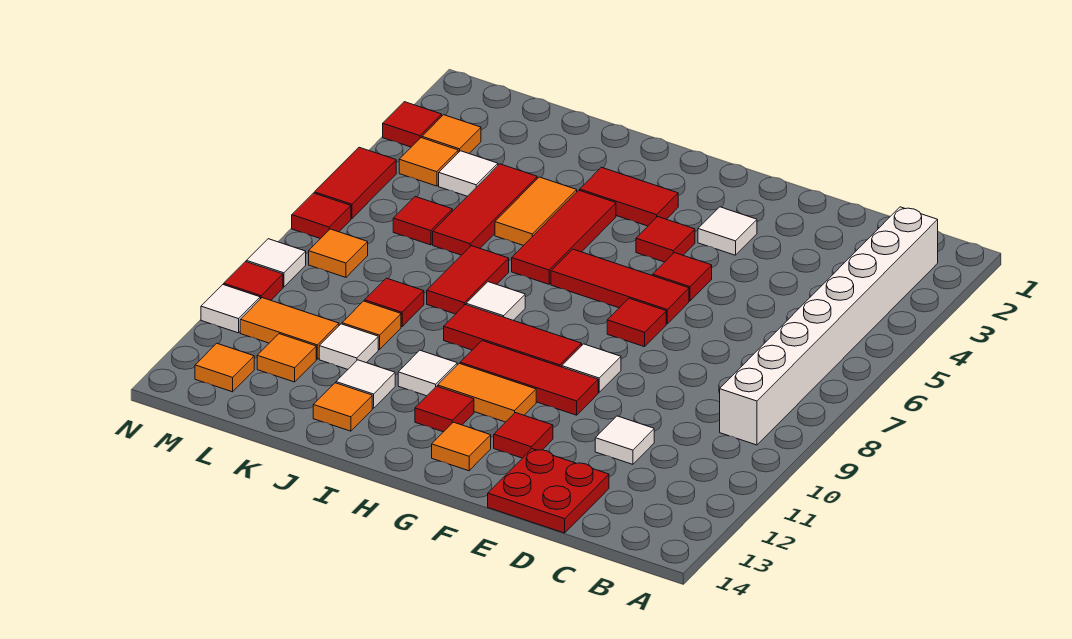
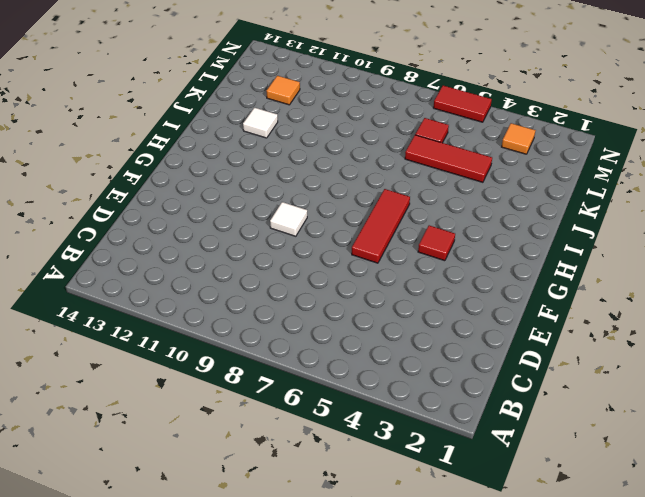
none -> white brick B2:B9 level 1
none -> white tile D11 level 1
none -> red plate D13:E14 level 1
none -> white tile F3 level 1

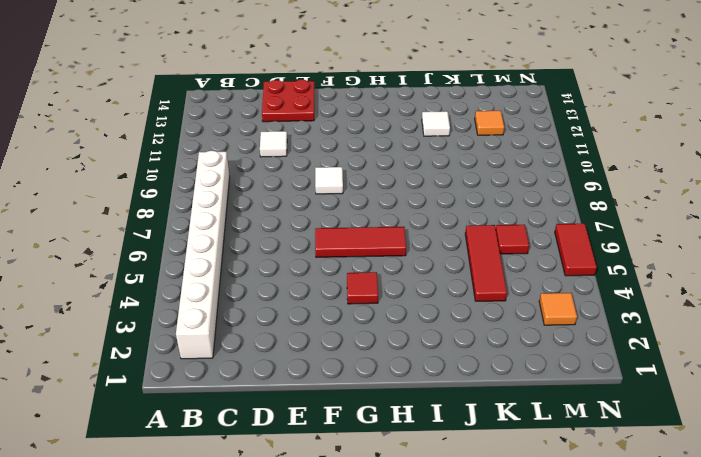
none -> white tile F3 level 1
none -> red tile F5 level 1
none -> red tile F7 level 1
none -> red tile F10:H10 level 1

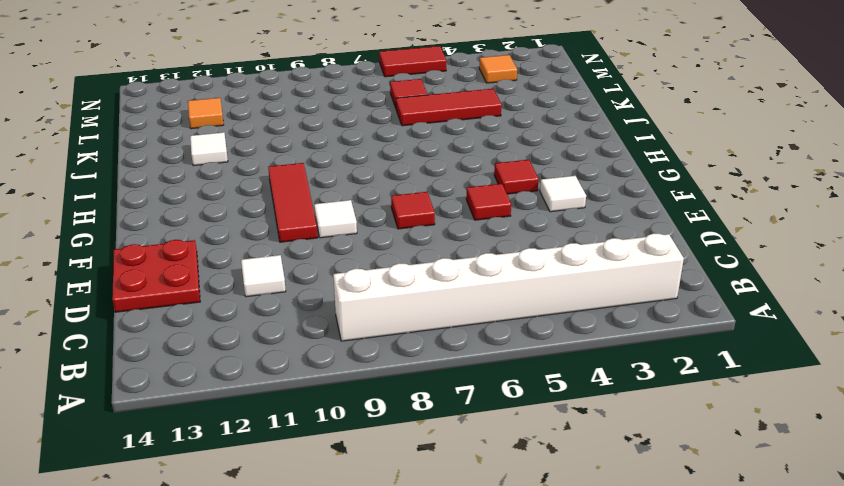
none -> red tile F6:H6 level 1
none -> red tile F12 level 1
none -> red tile G9:I9 level 1
none -> orange tile G11:H11 level 1

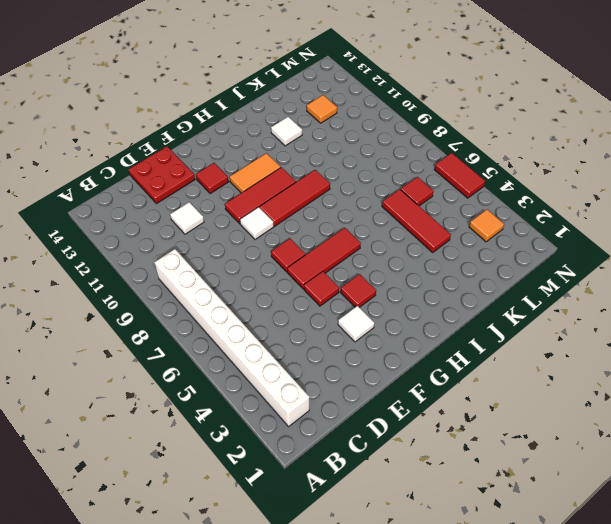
none -> orange tile G13 level 1
none -> red tile H3:I3 level 1
none -> red tile H12 level 1
none -> red tile I4:I6 level 1

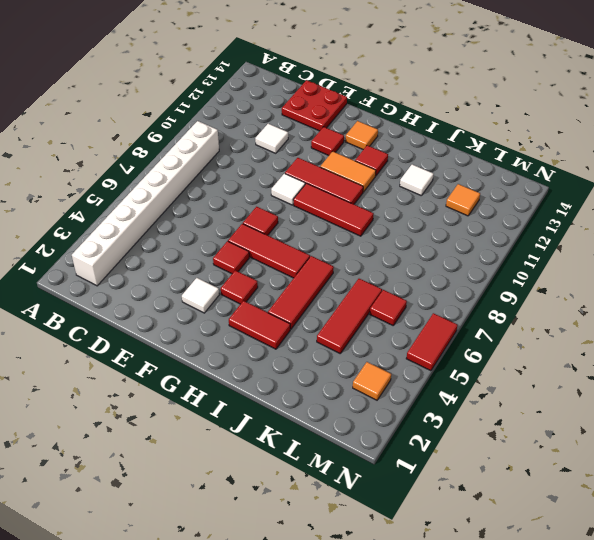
none -> white tile I8 level 1
none -> white tile I11 level 1
none -> orange tile J4:J5 level 1
none -> red tile J7:J8 level 1

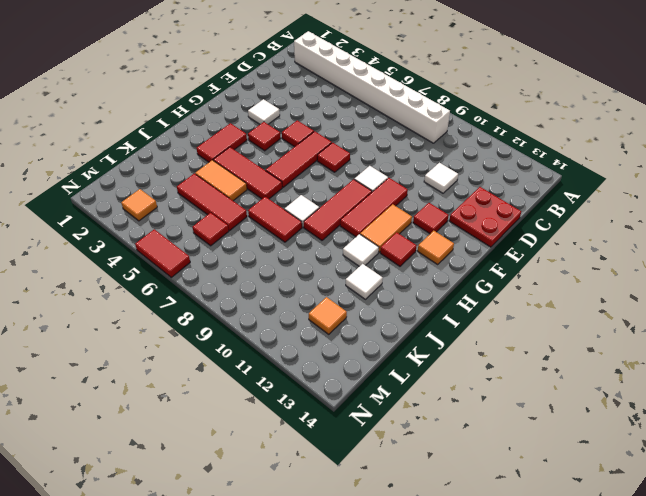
none -> orange tile J13 level 1
none -> red tile K9 level 1
none -> orange tile K10 level 1
none -> white tile K11 level 1

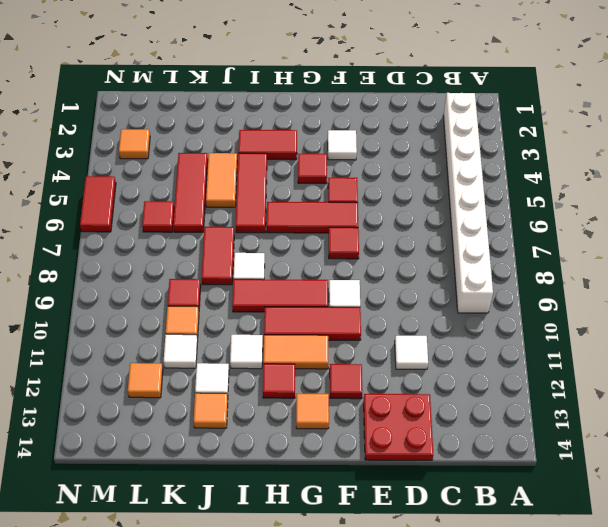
none -> white tile L4 level 1
none -> orange tile L11:M11 level 1
none -> orange tile M4 level 1
none -> orange tile M8 level 1

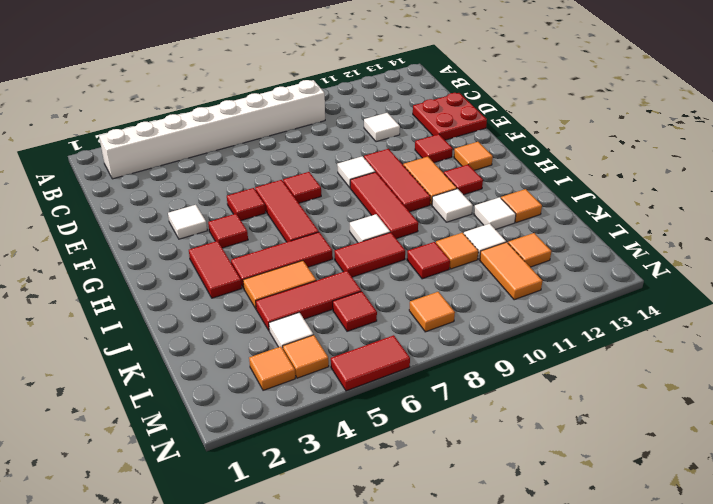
none -> orange tile M13 level 1
none -> red tile N3 level 1
none -> red tile N7 level 1
none -> white tile N9 level 1

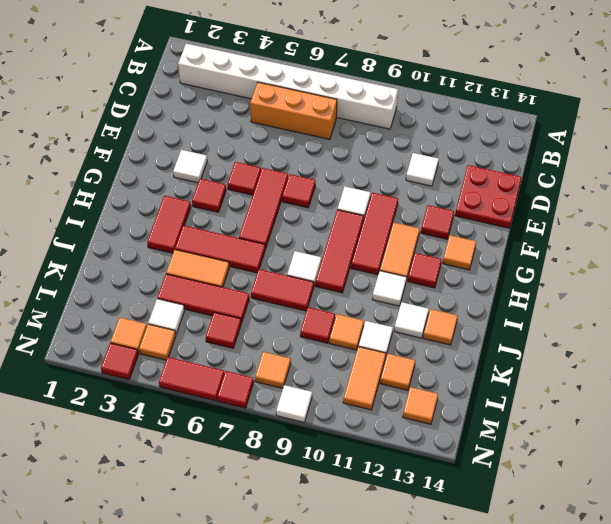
orange brick C5:C7 level 1 -> none
none -> red tile N10 level 1
none -> white tile N11 level 1

